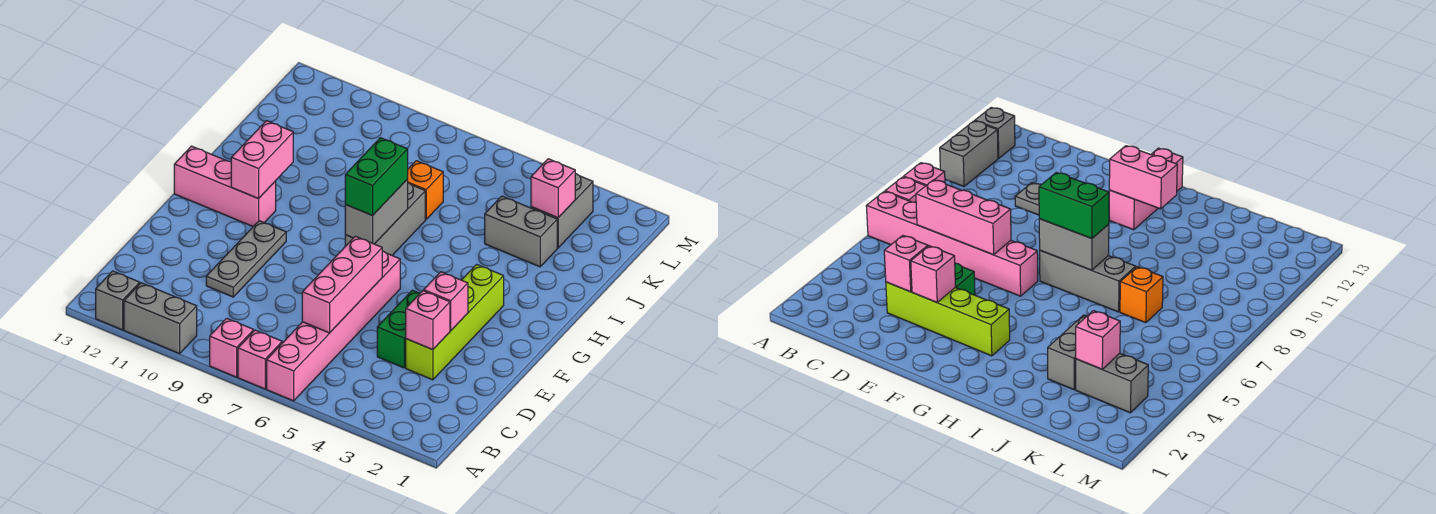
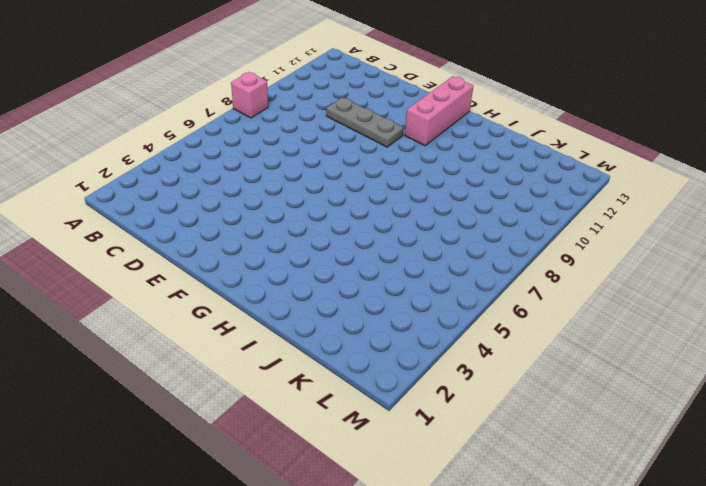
none -> pink brick A6:F6 level 1
none -> pink brick A7 level 1
none -> grey brick A10:A11 level 1

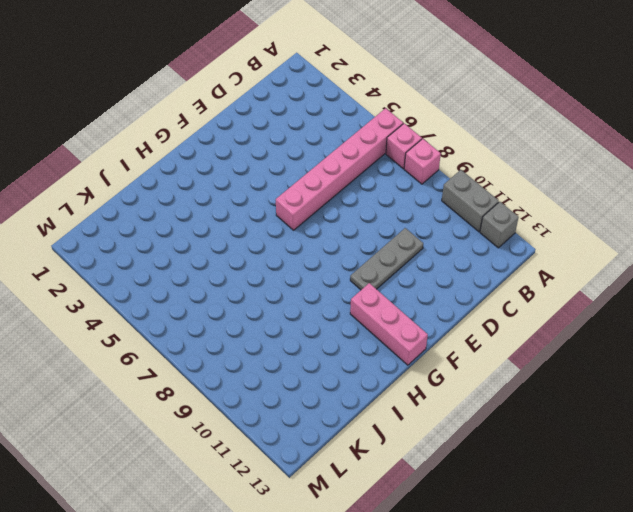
none -> lime brick D3:G3 level 1
none -> green brick D4:E4 level 1
none -> grey brick G7:I7 level 1

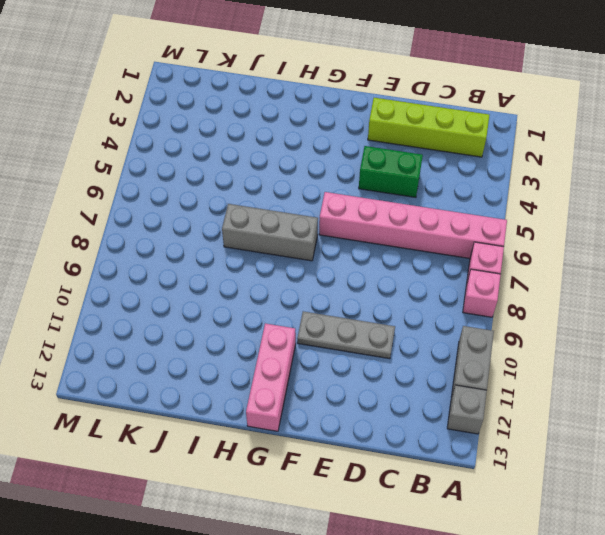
lime brick B2:E2 level 1 -> lime brick D3:G3 level 1
none -> grey brick J3:J4 level 1
none -> orange brick J7 level 1
none -> grey brick K3:L3 level 1

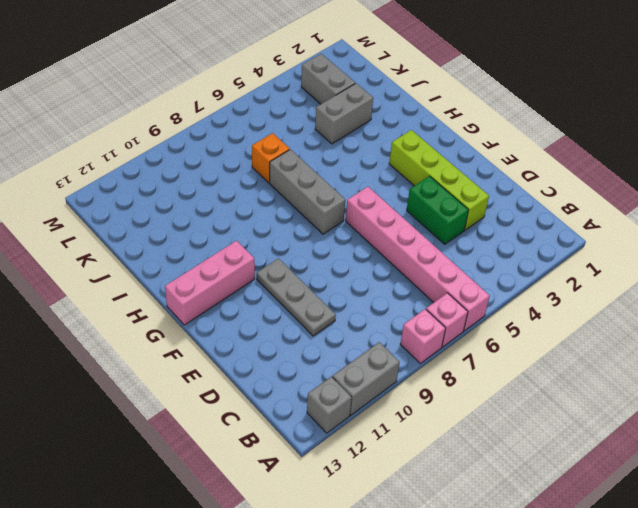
none -> pink brick C6:E6 level 2
none -> pink brick D3 level 2
none -> pink brick E3 level 2

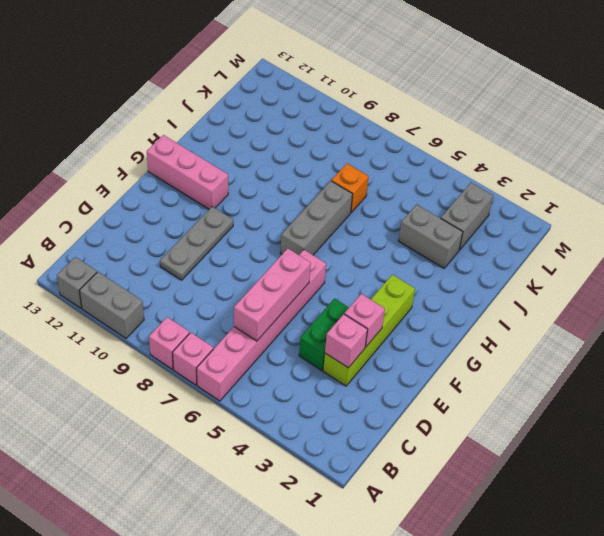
none -> grey brick G7:H7 level 2
none -> pink brick G11:H11 level 2
none -> pink brick K3 level 2

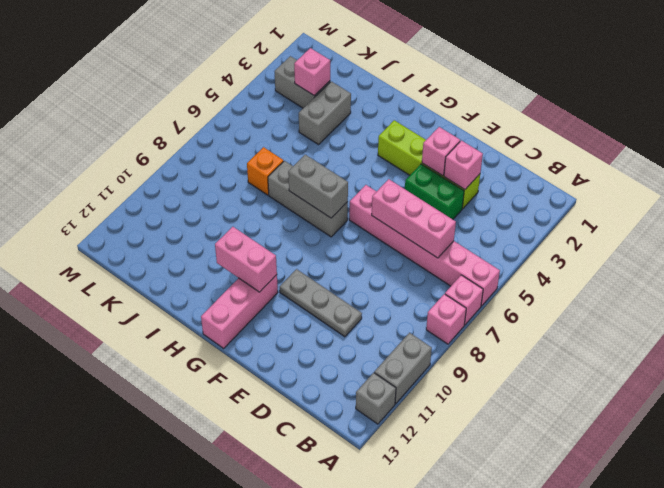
none -> green brick G7:H7 level 3

